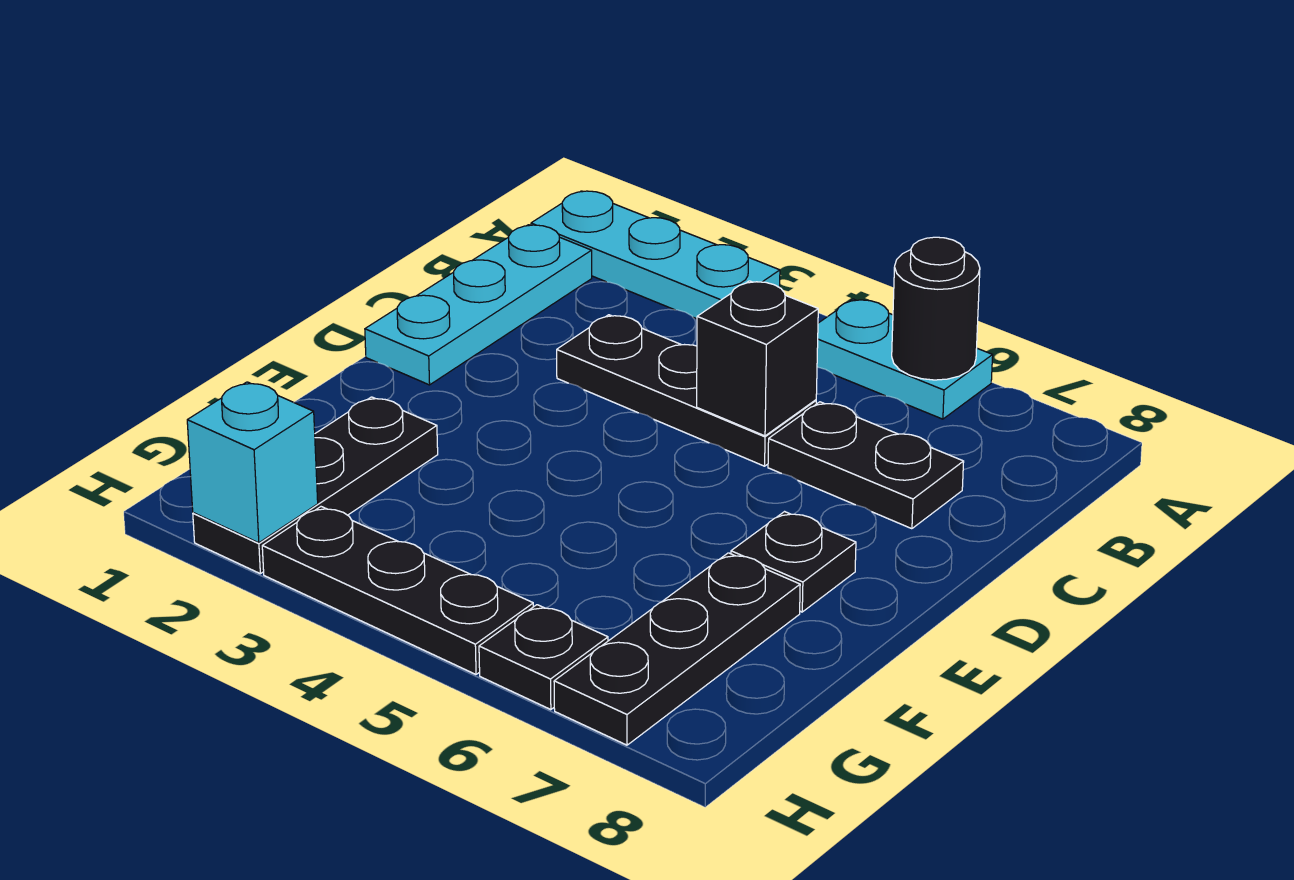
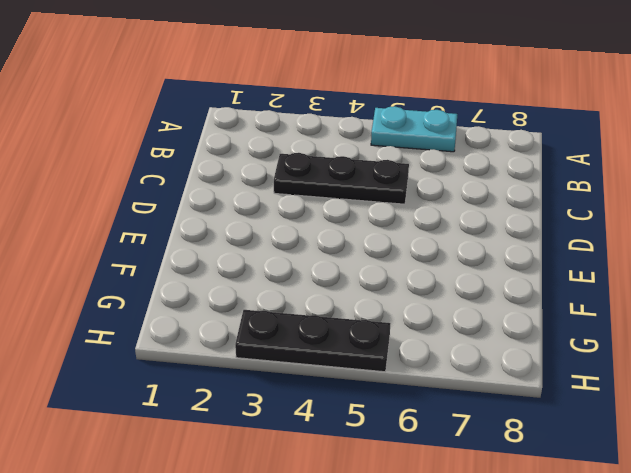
none -> cyan plate A1:A3 level 1
none -> cyan plate B1:D1 level 1
none -> black plate C6:C7 level 1

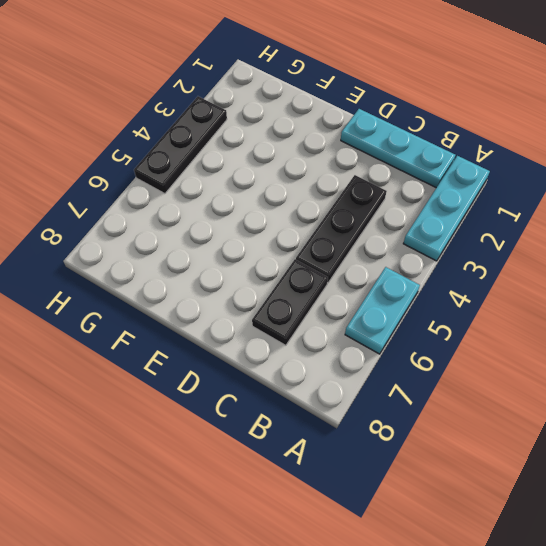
none -> black plate E7 level 1
none -> black plate F2:H2 level 1
none -> black plate F7:H7 level 1

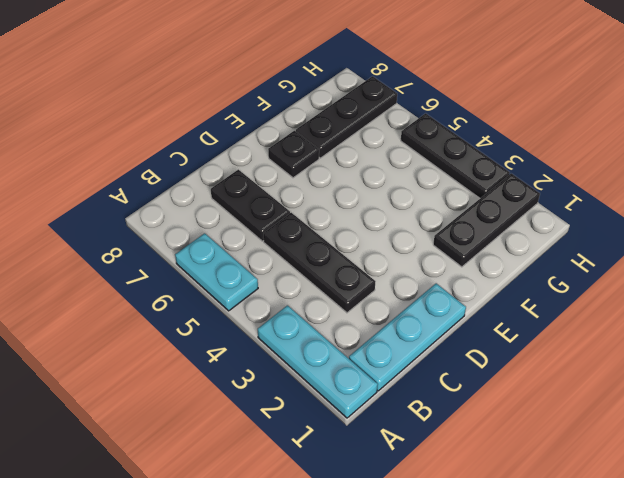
none -> black plate H6 level 1
none -> black round brick A6 level 2
none -> black brick C5 level 2

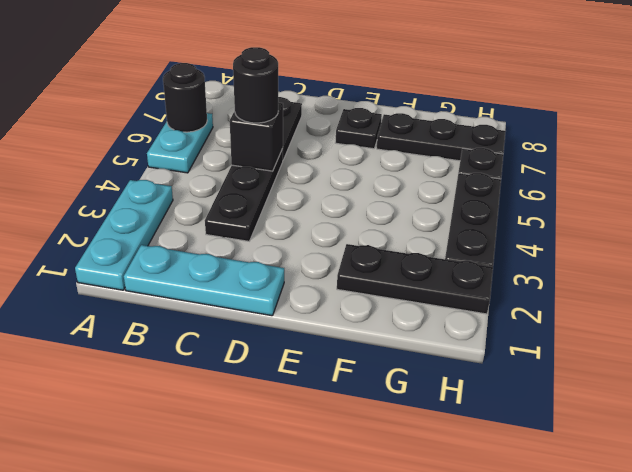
black round brick C5 level 3 -> none
none -> cyan brick H2 level 2

